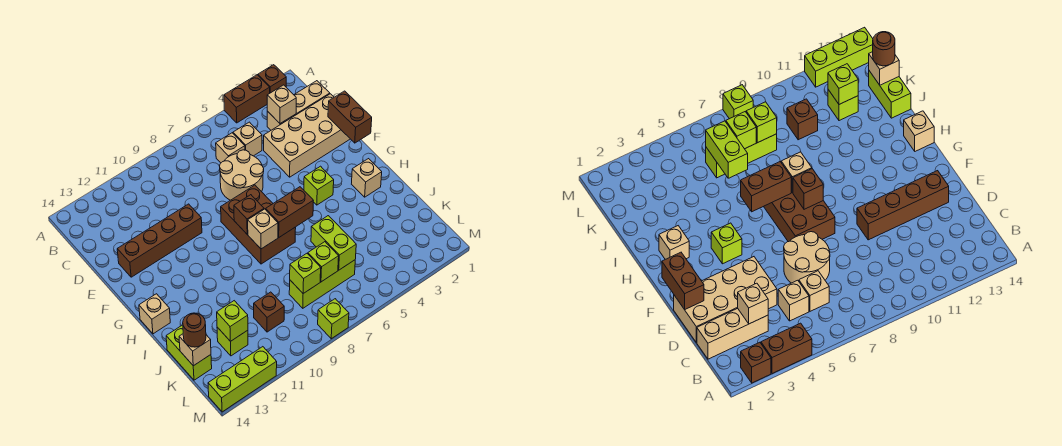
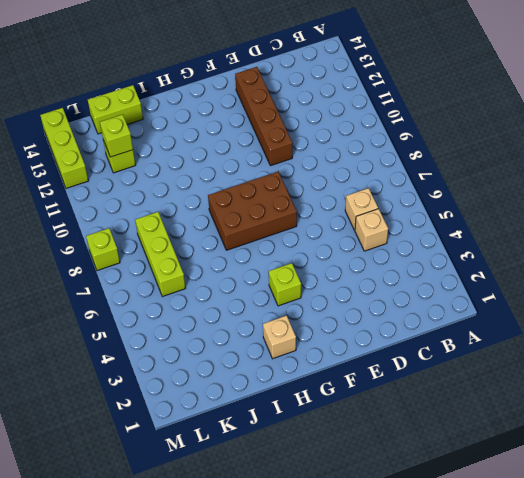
none -> brown brick A2 level 1
none -> brown brick A3:A4 level 1
none -> tan brick C1:C3 level 1

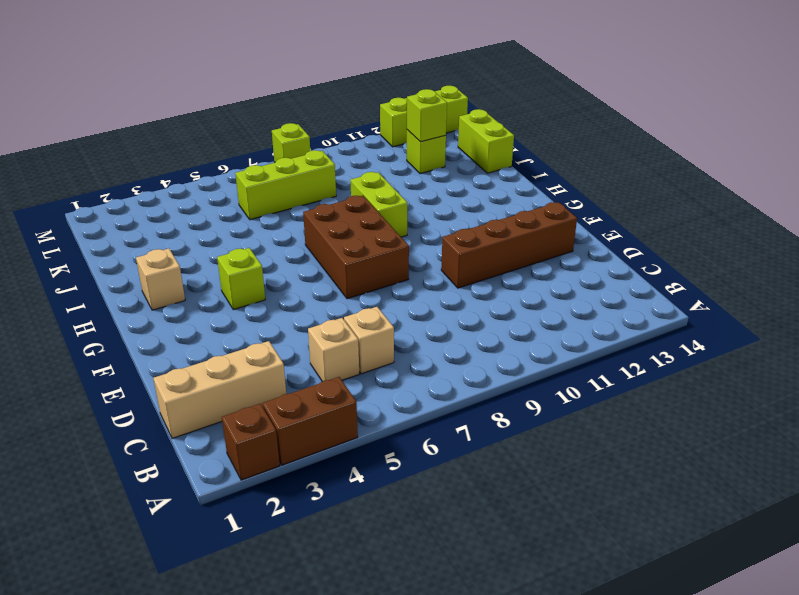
lime brick H9:I9 level 1 -> lime brick J6:K6 level 2
none -> tan brick D1:E4 level 1
none -> tan round brick D6:E7 level 1
none -> tan brick H14 level 1

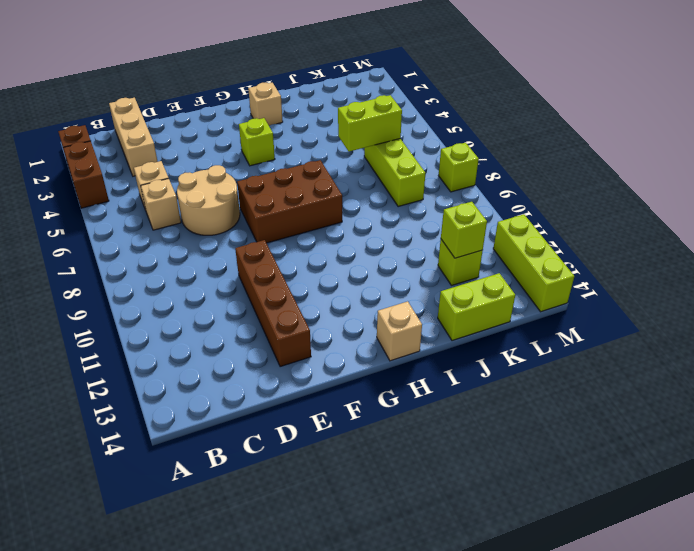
none -> tan brick D1:E4 level 1
none -> brown brick K10 level 1
none -> tan brick C3 level 2

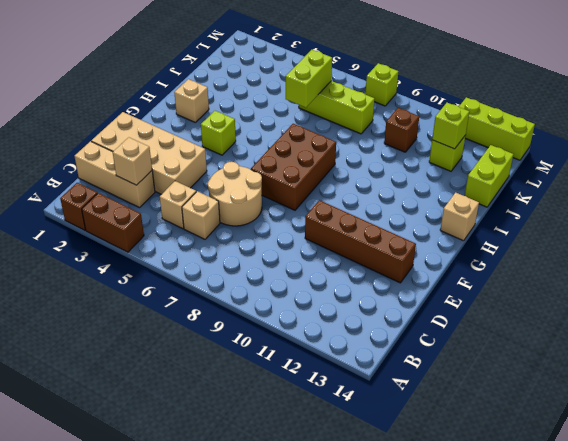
none -> brown brick E1:F1 level 2
none -> brown brick G8 level 2
none -> brown brick H6:H7 level 2

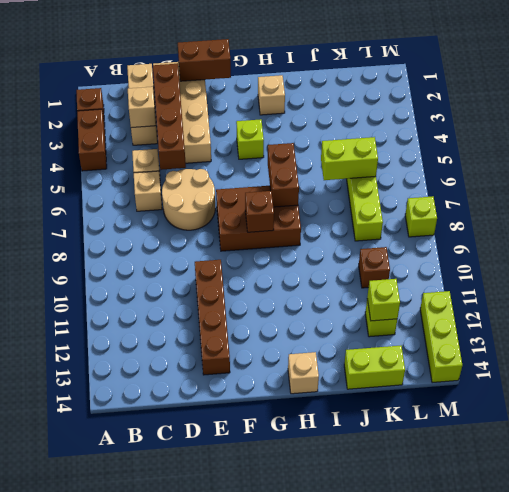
brown brick D2:D5 level 2 -> none
none -> tan brick H8 level 2
none -> lime brick K7 level 2
none -> lime brick K8 level 2

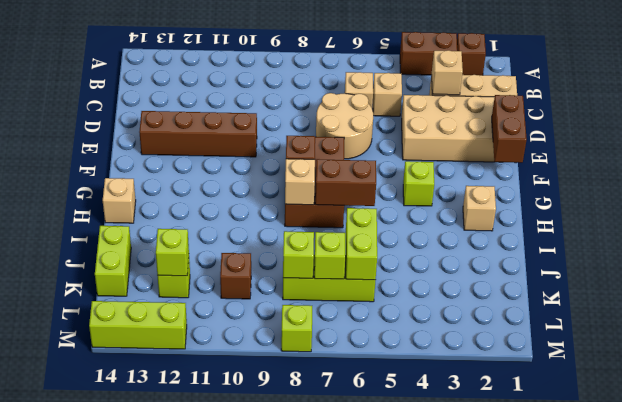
none -> tan brick K14 level 2
none -> brown round brick K14 level 3

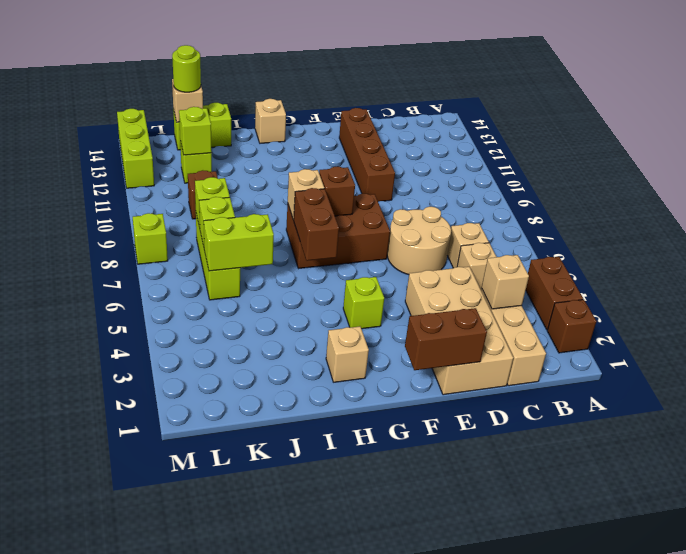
lime round brick K14 level 3 -> brown round brick K14 level 3

